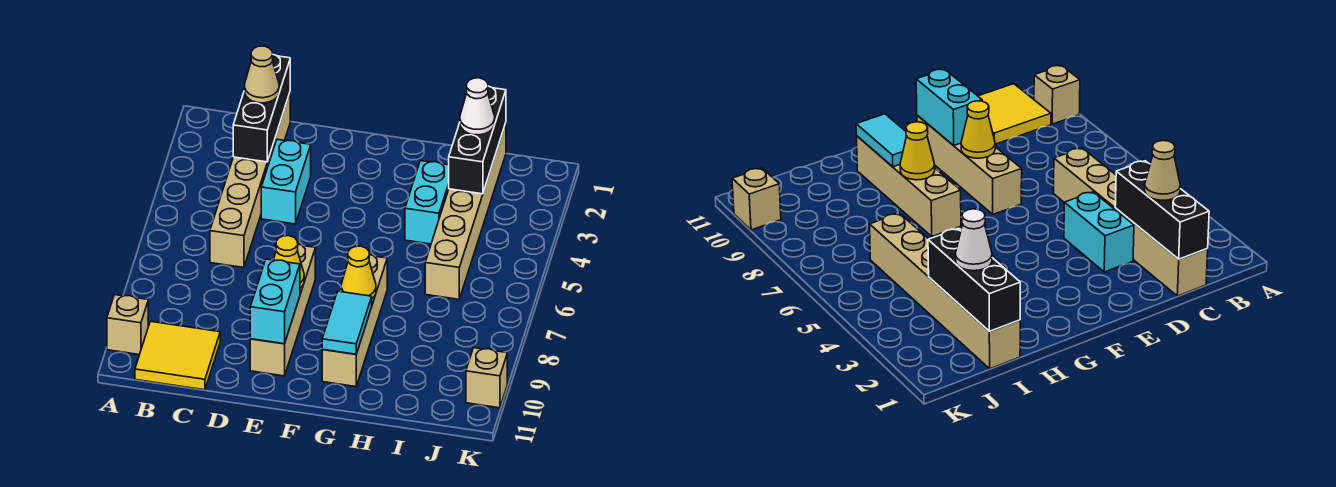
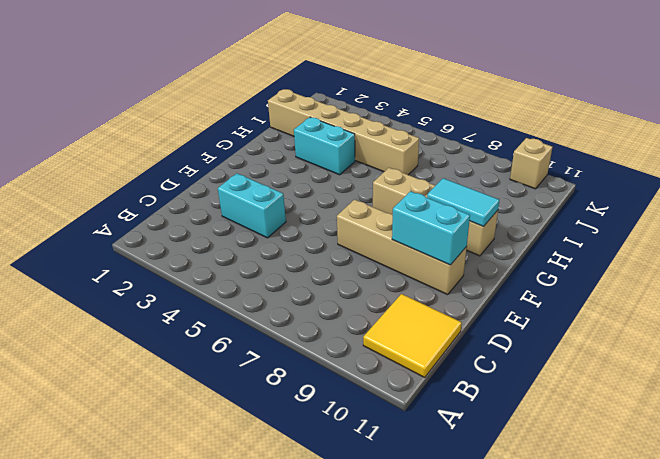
none -> tan brick A10 level 1
none -> tan brick C1:C6 level 1
none -> black brick C1:C3 level 2

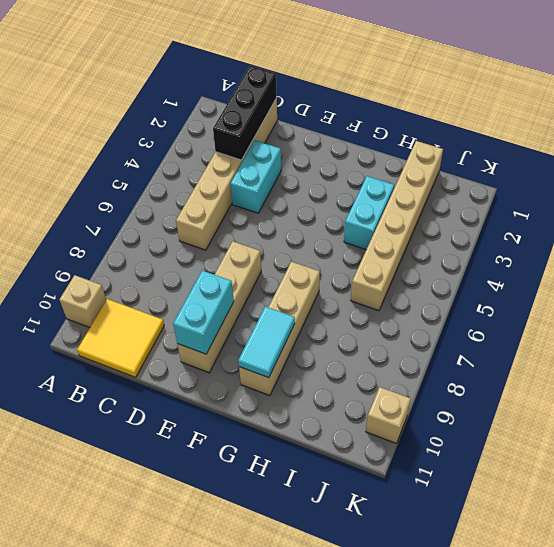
none -> yellow cone E8 level 2
none -> yellow cone G8 level 2
none -> black brick I1:I3 level 2

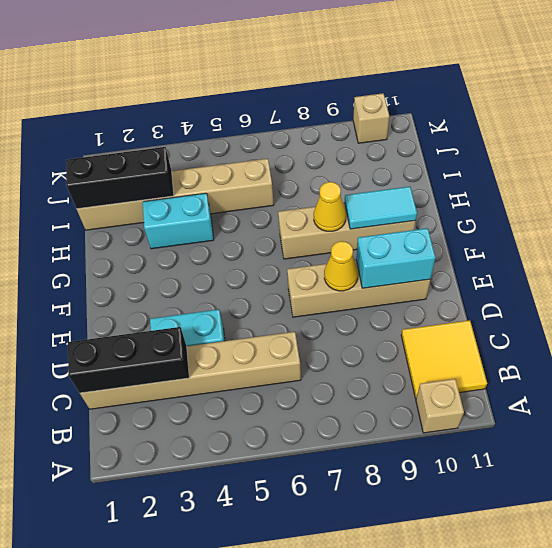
none -> tan cone C2 level 3
none -> white cone I2 level 3

